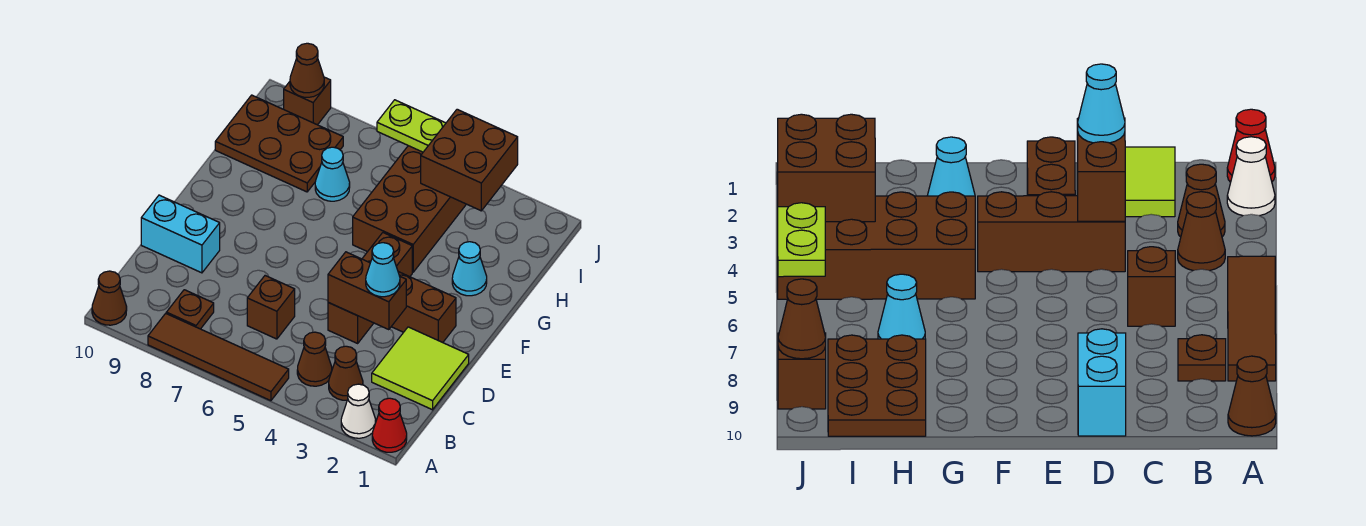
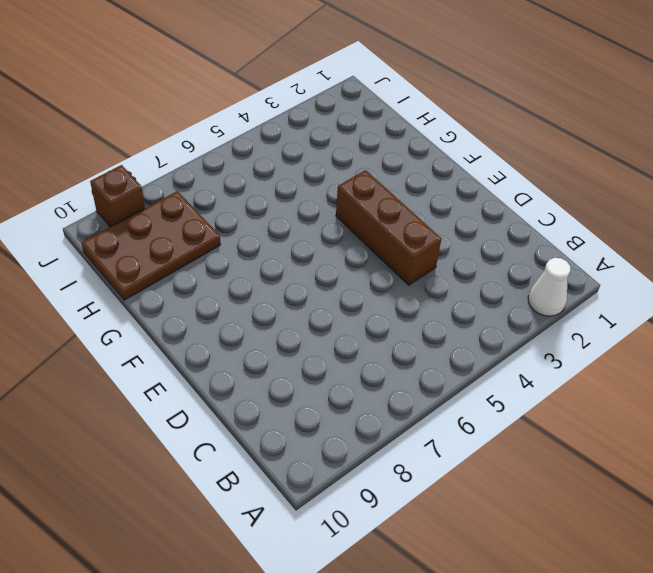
none -> red cone A1 level 1
none -> brown tile A5:A8 level 1
none -> brown cone A10 level 1

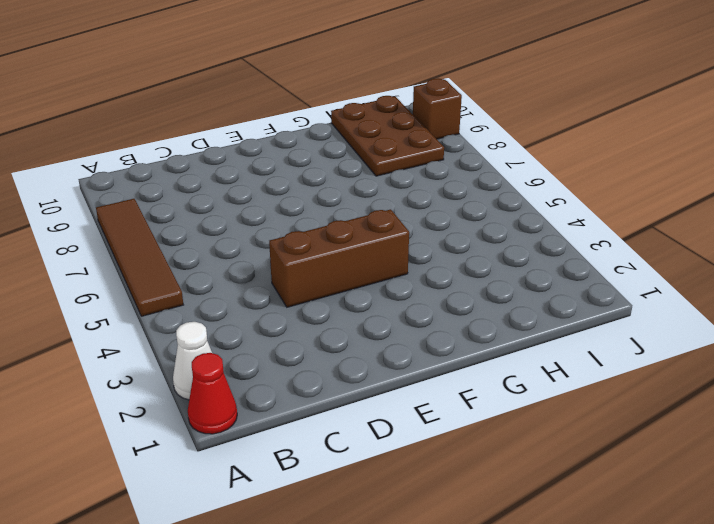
none -> brown cone A10 level 1
none -> brown cone B3 level 1
none -> brown cone B4 level 1

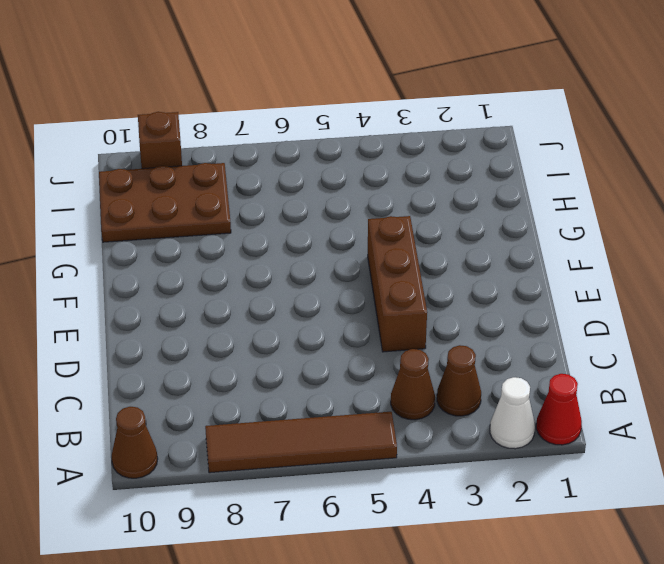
none -> brown plate B8 level 1
none -> lime tile C1:D2 level 1
none -> brown brick C6 level 1

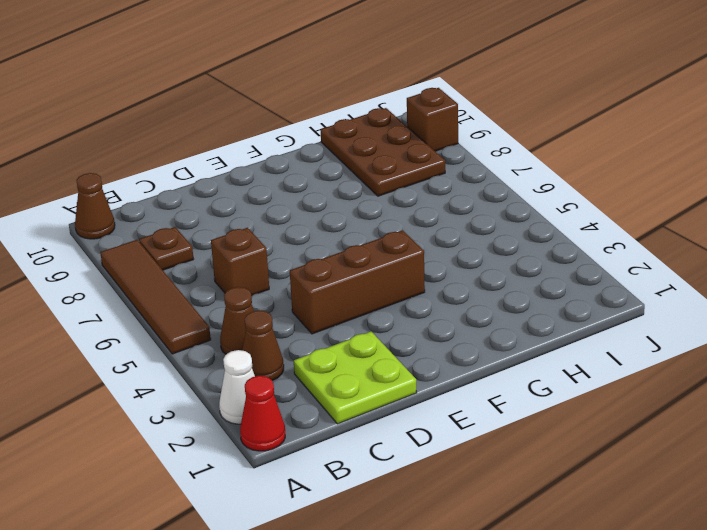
lime plate C1:D2 level 1 -> lime tile C1:D2 level 1
none -> cyan brick D9:D10 level 1
none -> brown brick E2:E3 level 1
none -> cyan cone G2 level 1

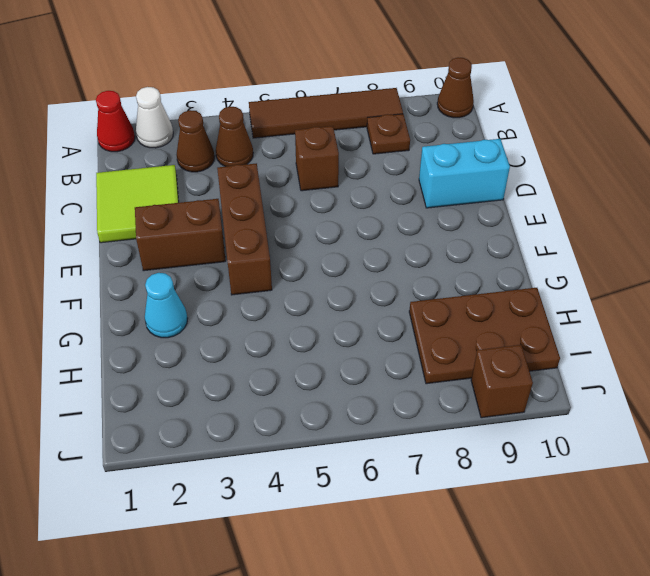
none -> brown brick G4:J5 level 1
none -> cyan cone H7 level 1
none -> brown brick D3:D4 level 2

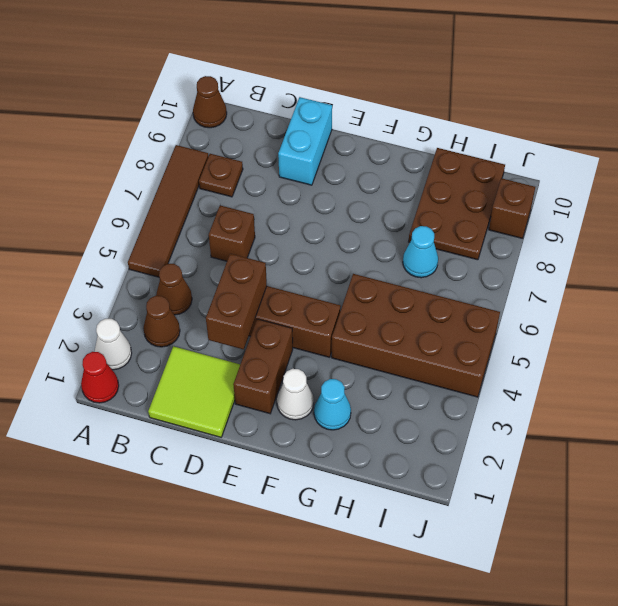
white cone F2 level 1 -> none
none -> brown brick I3:J4 level 2
none -> lime plate J5:J6 level 2
none -> brown cone J9 level 2

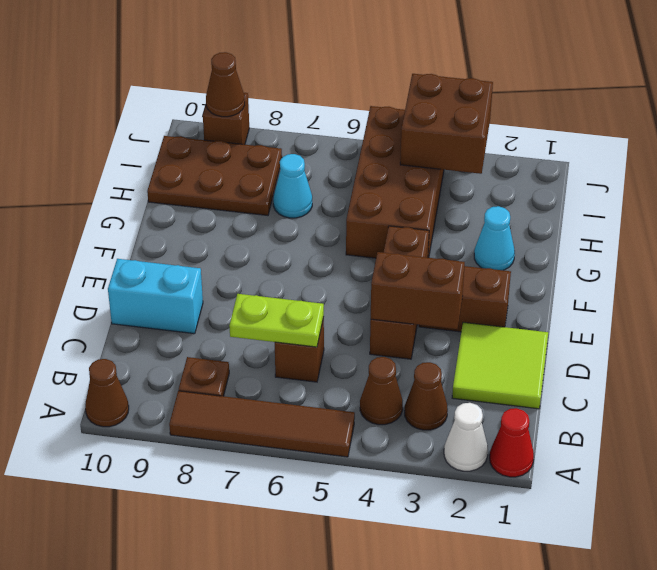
lime plate C6:C7 level 2 -> lime plate J5:J6 level 2
none -> cyan cone D3 level 3

